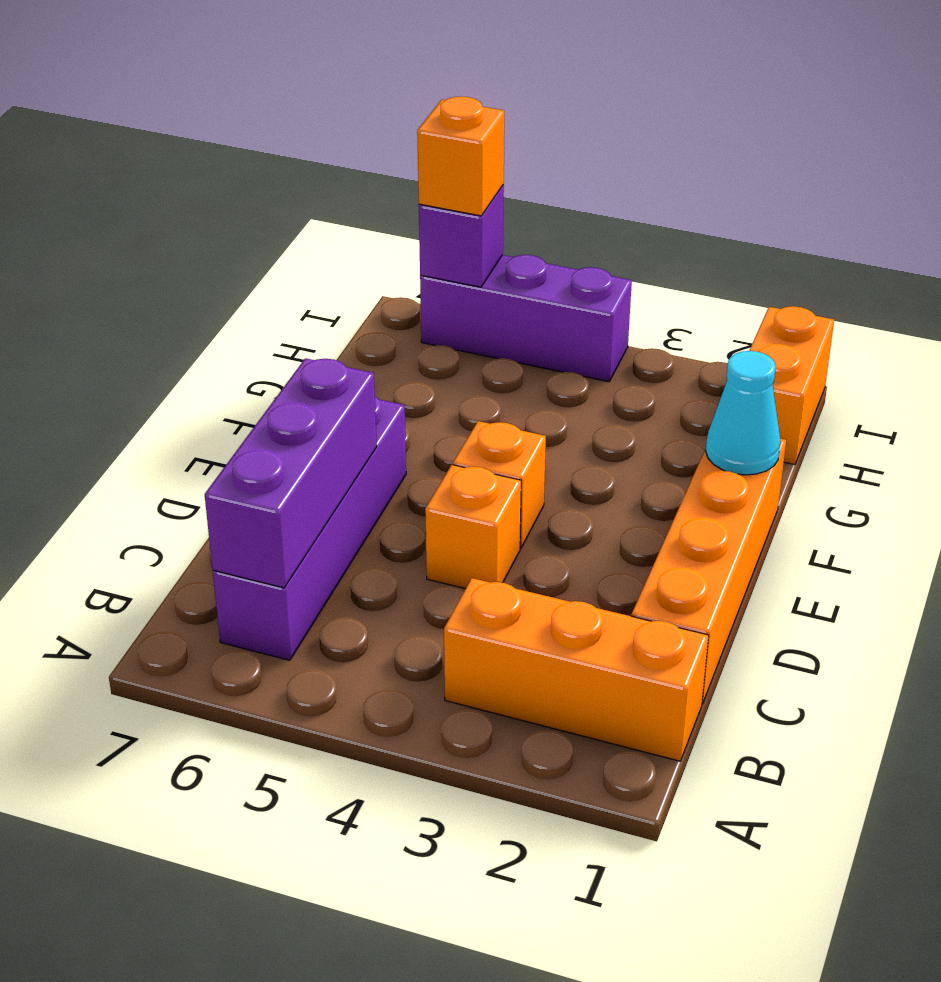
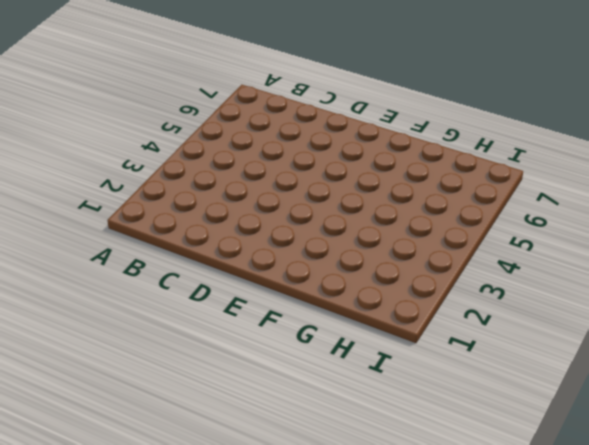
none -> orange brick B1:B3 level 1
none -> purple brick B6:E6 level 1

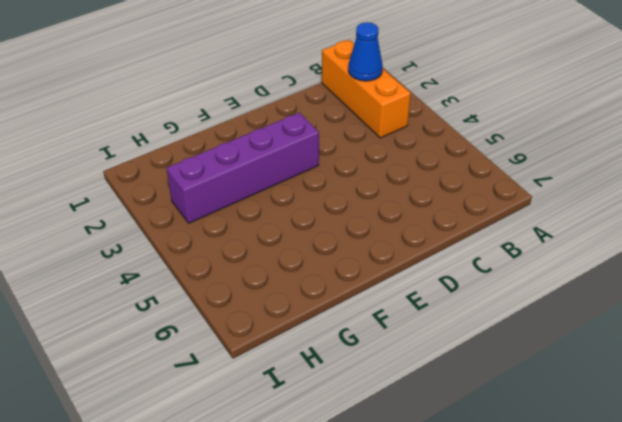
blue cone B2 level 2 -> none
purple brick E3:H3 level 1 -> purple brick B6:E6 level 1
none -> orange brick C1:F1 level 1
none -> orange brick D4 level 1

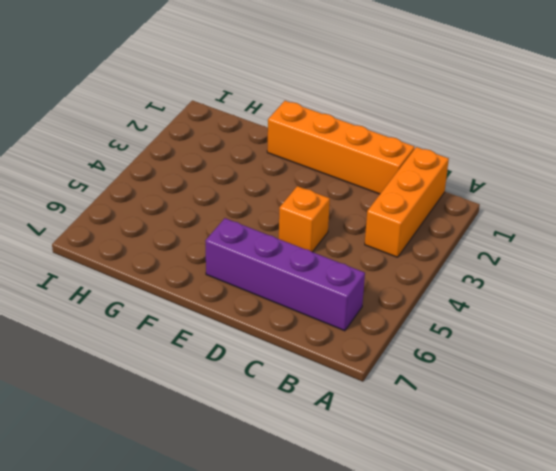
none -> orange brick E4 level 1
none -> orange brick H1:I1 level 1

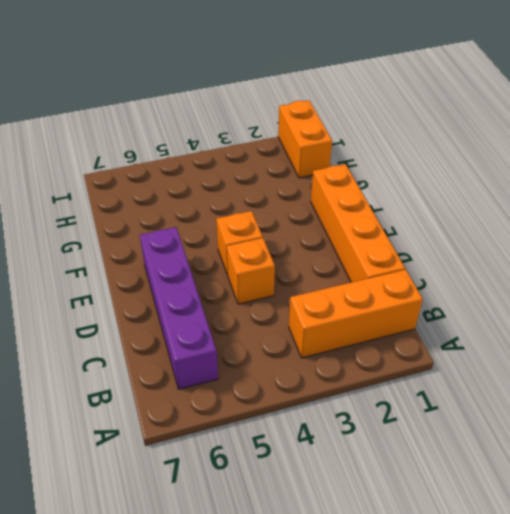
none -> purple brick I4:I6 level 1
none -> purple brick B6:D6 level 2

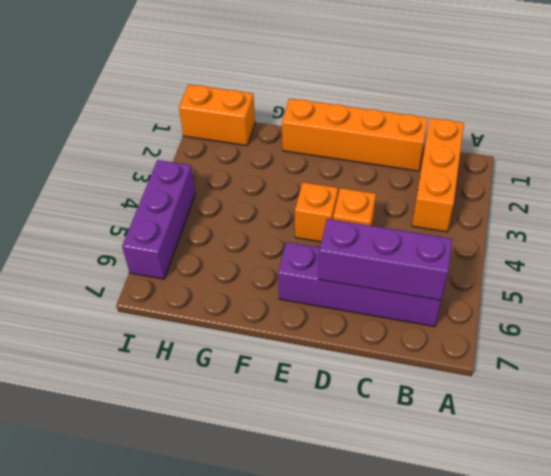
none -> cyan cone F1 level 2
none -> purple brick I6 level 2

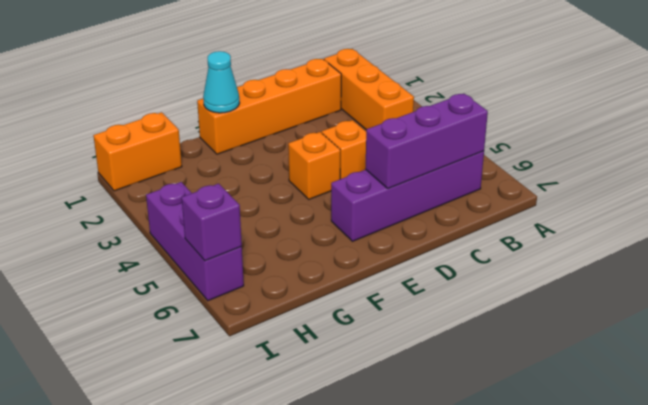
none -> orange brick I6 level 3

